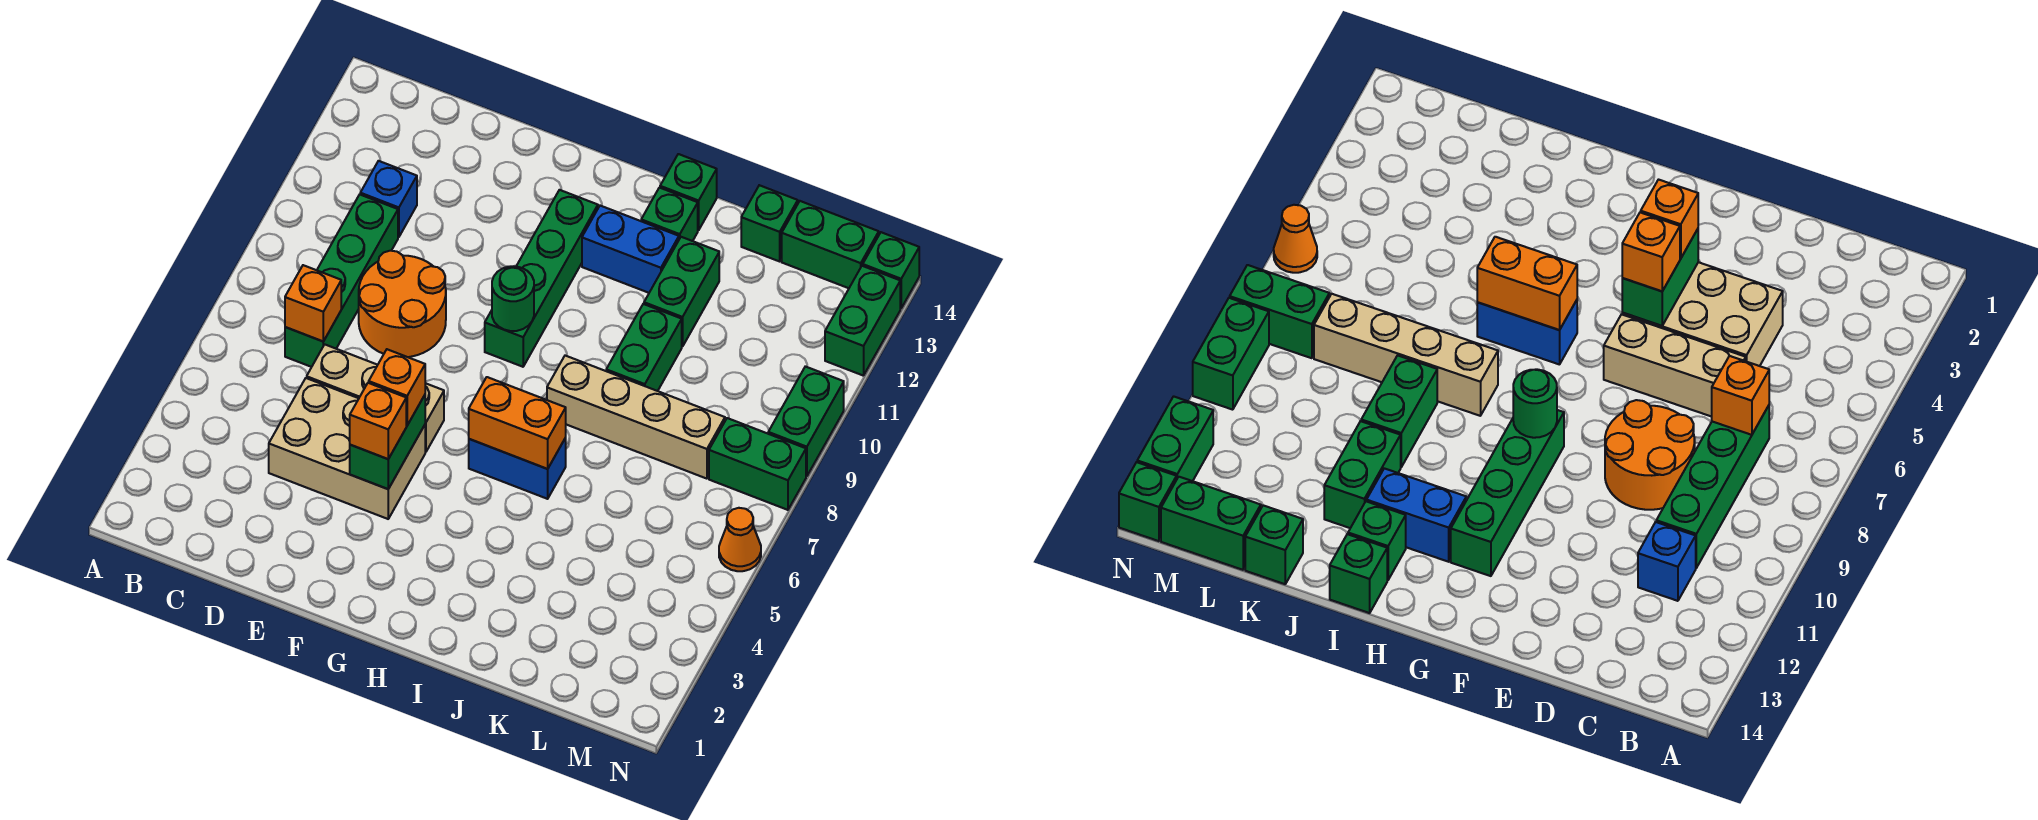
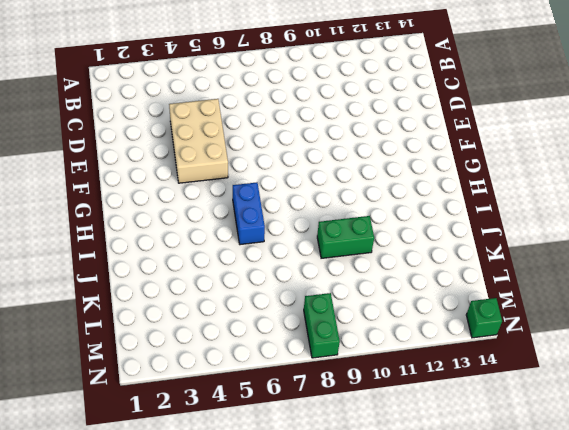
none -> green brick C7:C10 level 1
none -> blue brick C11 level 1
none -> tan brick D6:F6 level 1

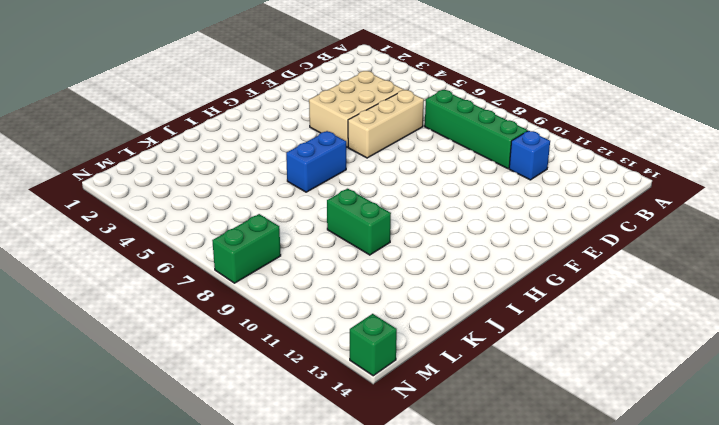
none -> orange round brick D8:E9 level 1
none -> green brick G9:G12 level 1
none -> blue brick H12:I12 level 1

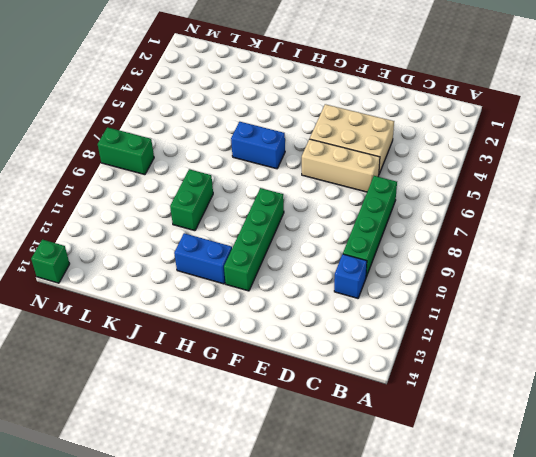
none -> orange round brick D8:E9 level 1
none -> tan brick I8:L8 level 1
none -> green brick I13 level 1

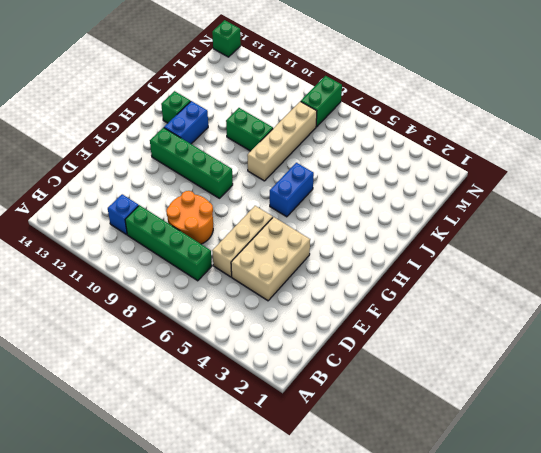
none -> green brick I14 level 1
none -> green brick J11:J12 level 1
none -> green brick K14 level 1

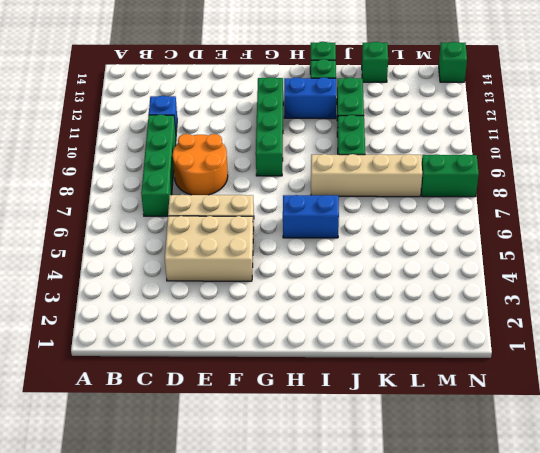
none -> green brick L14:M14 level 1
none -> orange cone N6 level 1
none -> green brick N9:N10 level 1

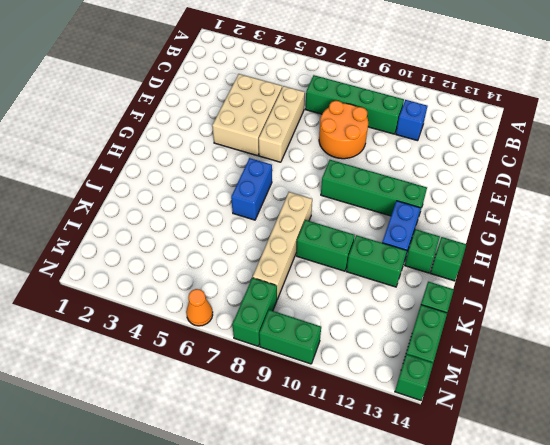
none -> green brick N12:N13 level 1
none -> orange brick C7 level 2
none -> green brick F4:F5 level 2

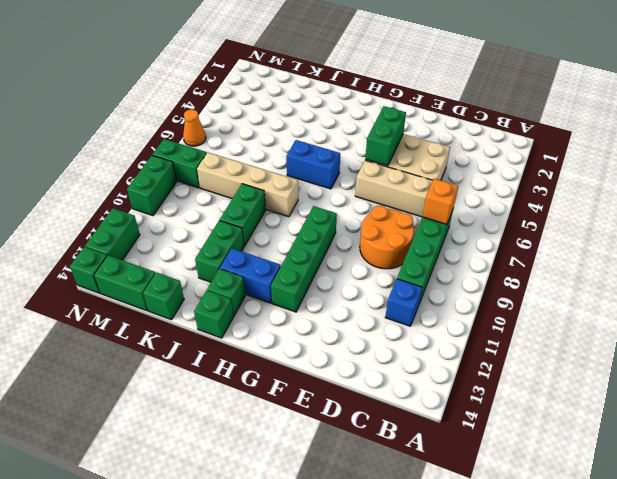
none -> green round brick G9 level 2
none -> orange brick H6:I6 level 2
none -> orange brick F4 level 3

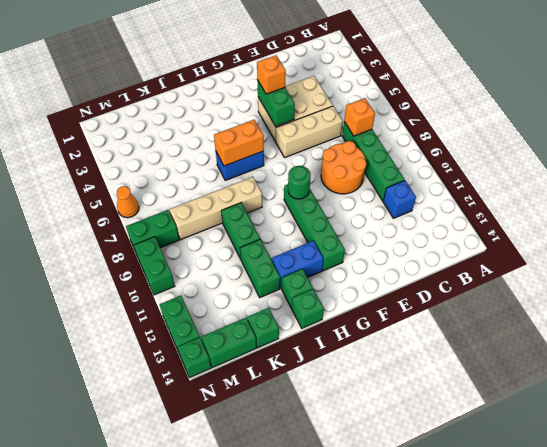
none -> orange brick F5 level 3

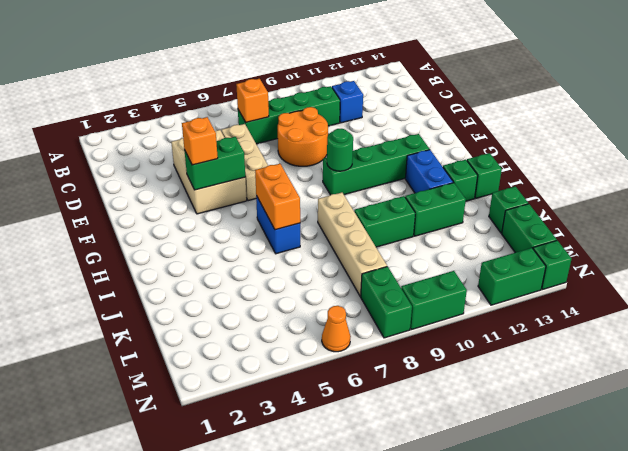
none -> orange brick F5 level 3

